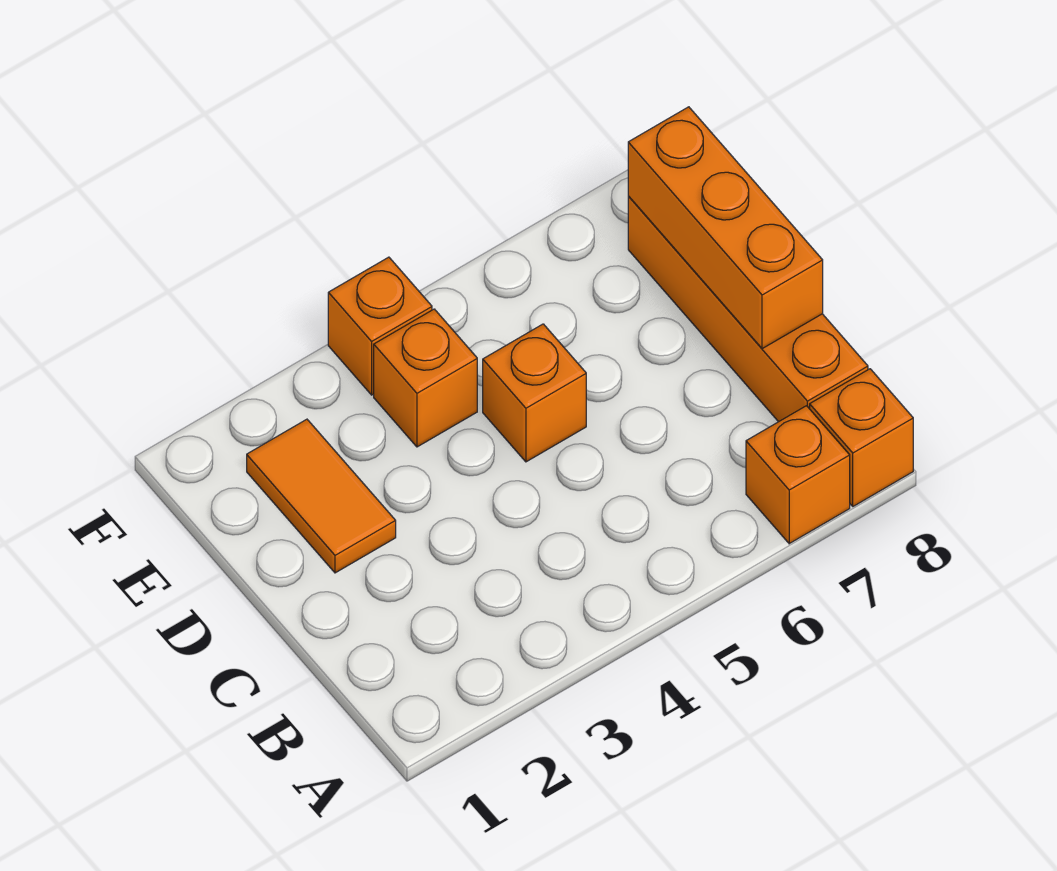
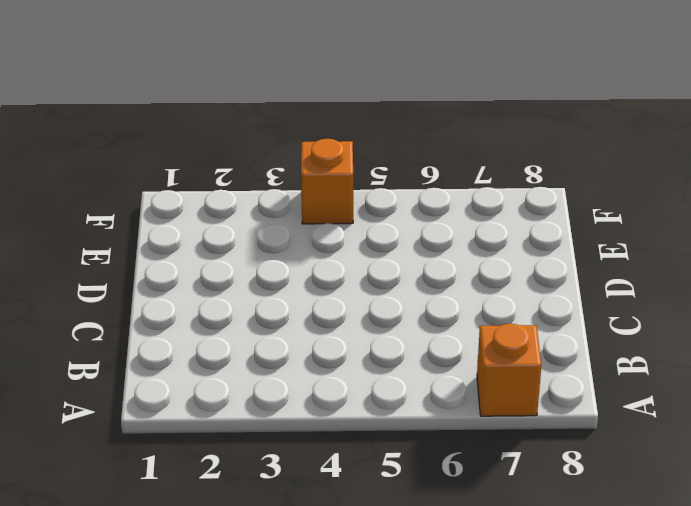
none -> orange brick A8 level 1
none -> orange brick B8:E8 level 1

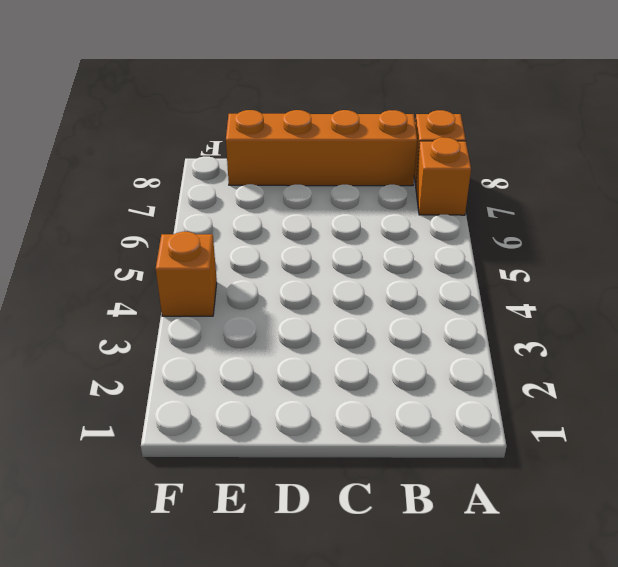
none -> orange tile D2:E2 level 1
none -> orange brick D5 level 1

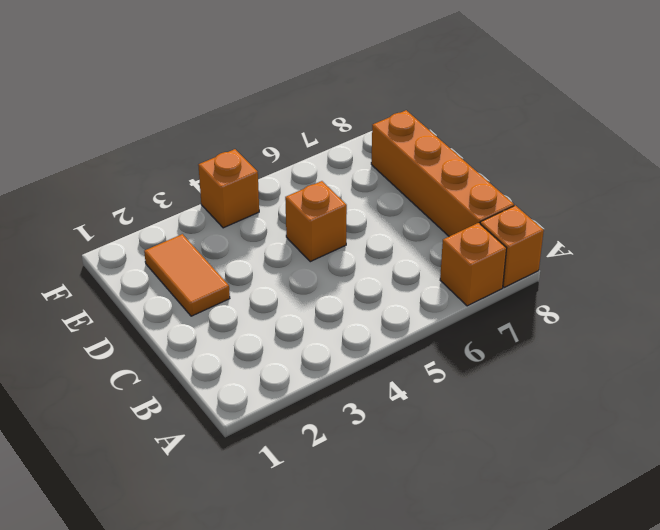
none -> orange brick E4 level 1
none -> orange brick C8:E8 level 2

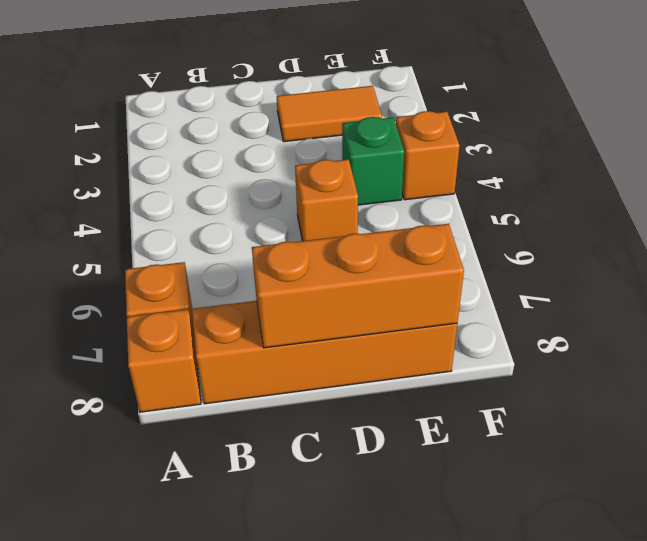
green brick E4 level 1 -> orange brick E4 level 1

